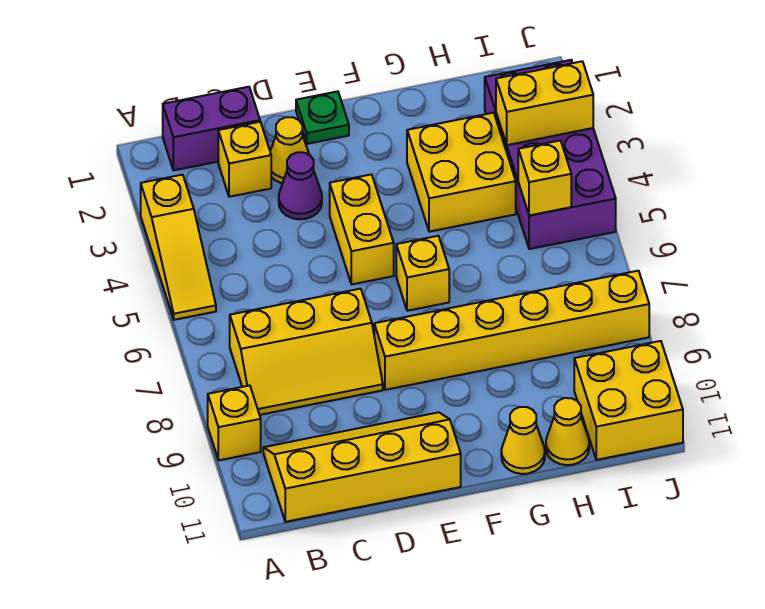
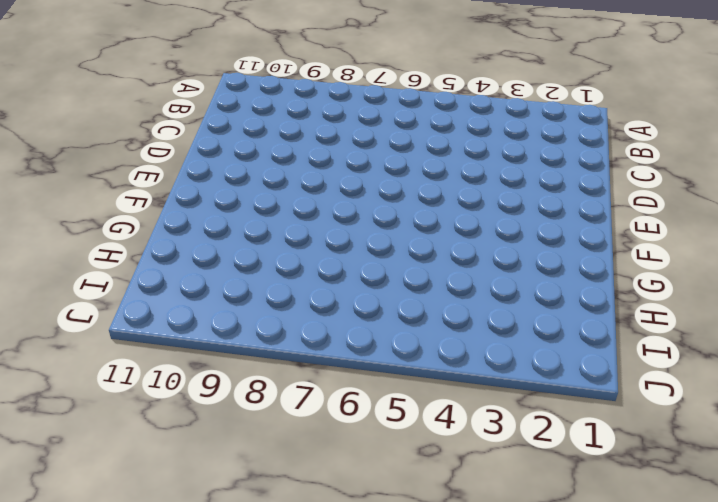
none -> yellow slope A3:A5 level 1 top 3
none -> yellow brick A9 level 1
none -> purple brick B1:C1 level 1

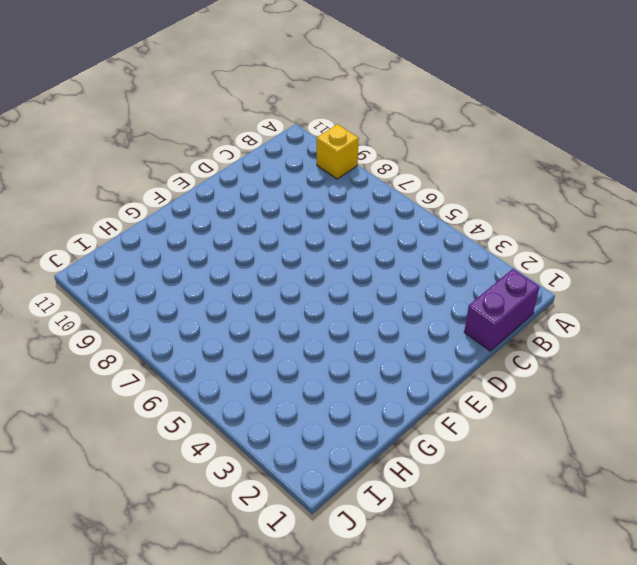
none -> yellow slope A3:A5 level 1 top 3
none -> yellow slope B7:D8 level 1 top 7
none -> yellow slope B10:E11 level 1 top 11

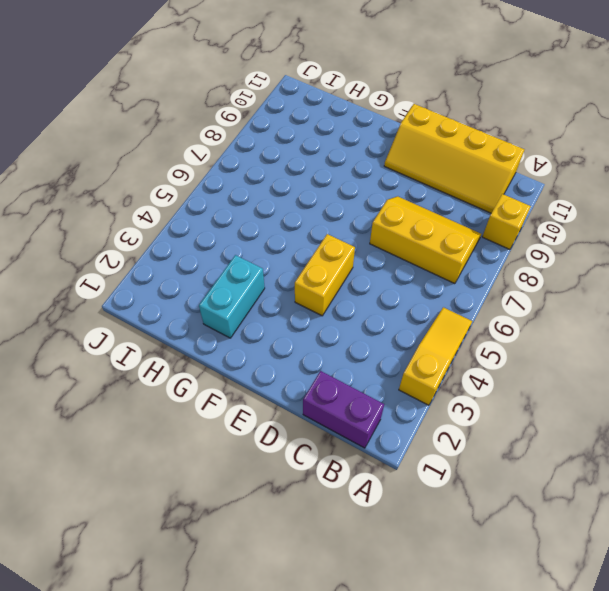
cyan brick G2:G3 level 1 -> yellow brick G3:H4 level 1
none -> yellow brick C2 level 1
none -> yellow cone D2 level 1
none -> purple cone D3 level 1

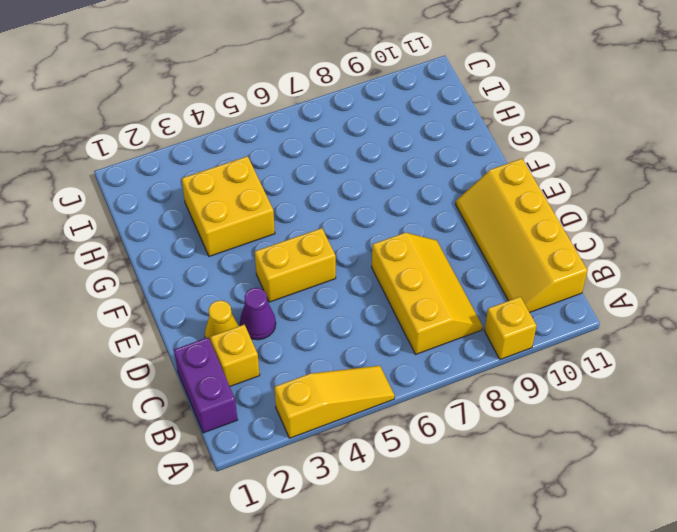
none -> green plate E1 level 1
none -> yellow brick E8:J8 level 1
none -> yellow brick F6 level 1

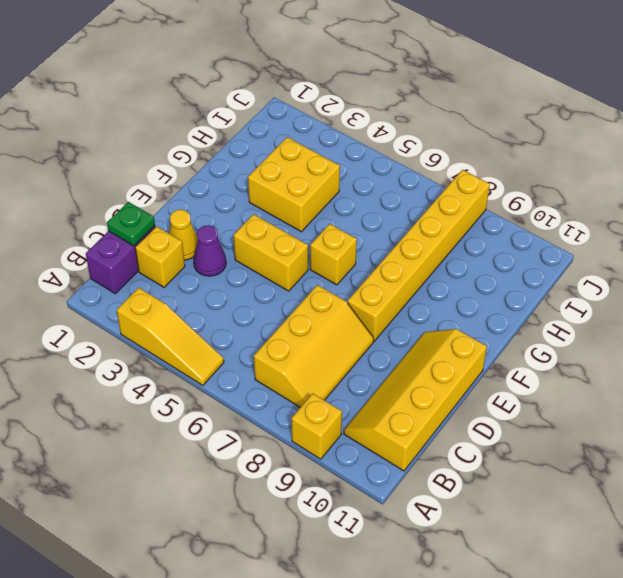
green plate C1 level 2 -> green plate E1 level 1
none -> yellow cone G11 level 1
none -> yellow cone H11 level 1
none -> purple brick I2:J5 level 1

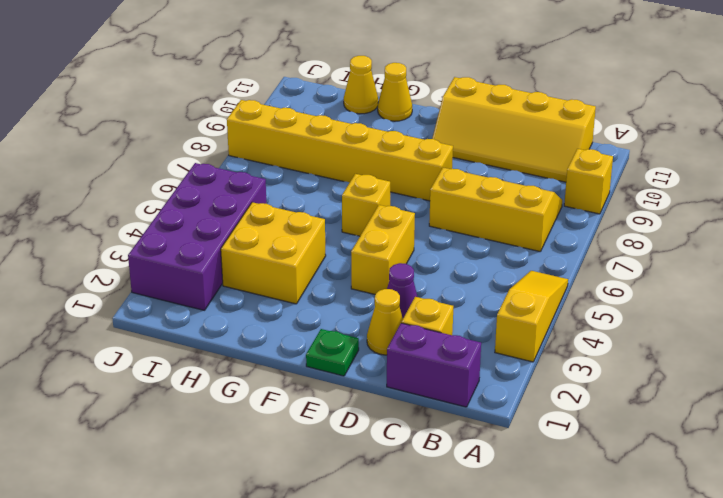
none -> yellow brick I10:J11 level 1
none -> yellow brick I3:J3 level 2
none -> yellow brick I5 level 2

